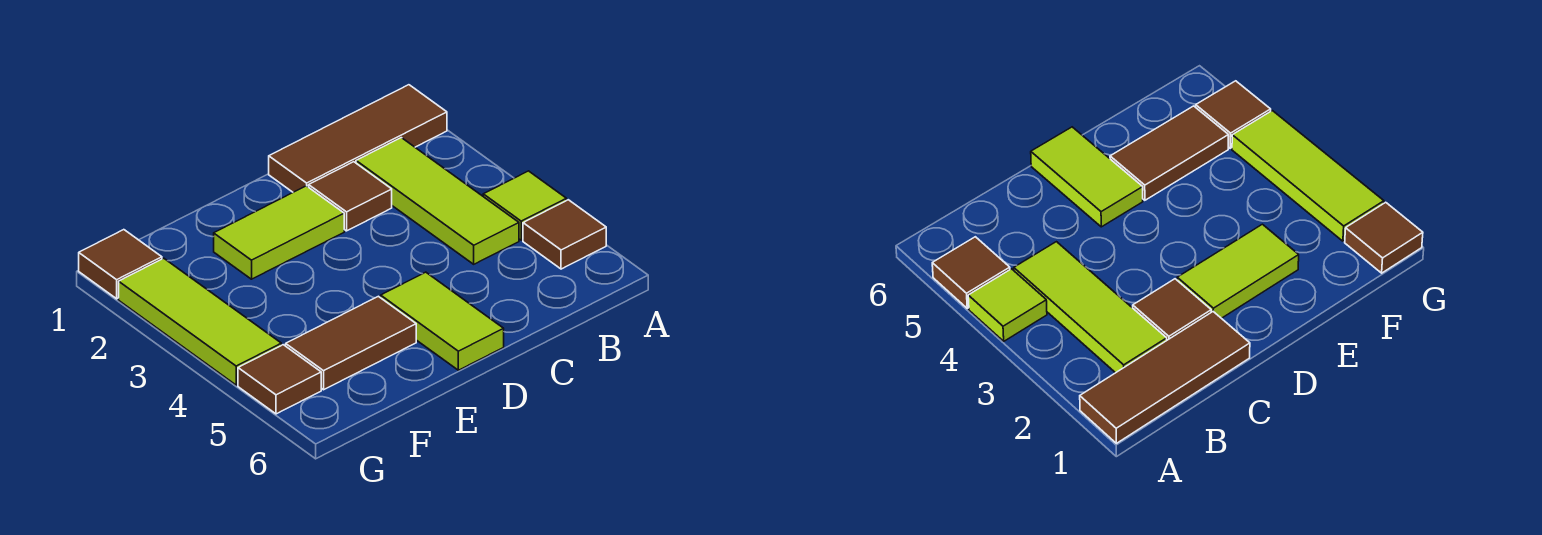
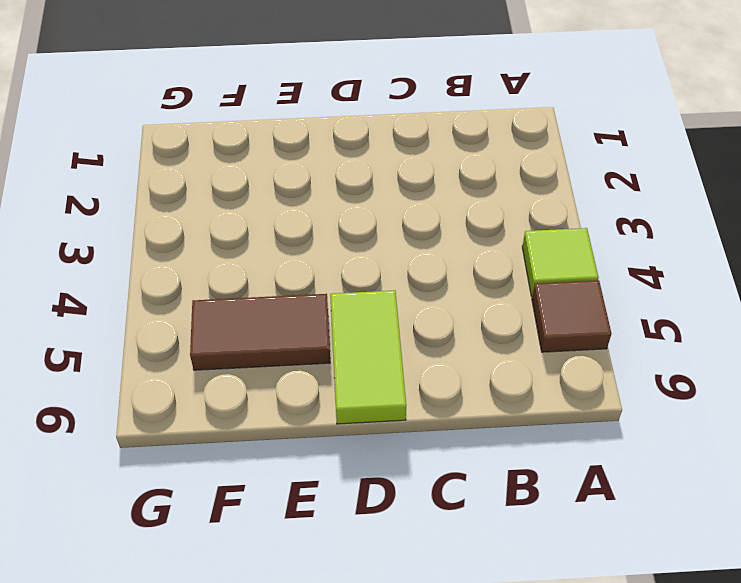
none -> brown tile A1:C1 level 1
none -> lime tile B2:B4 level 1

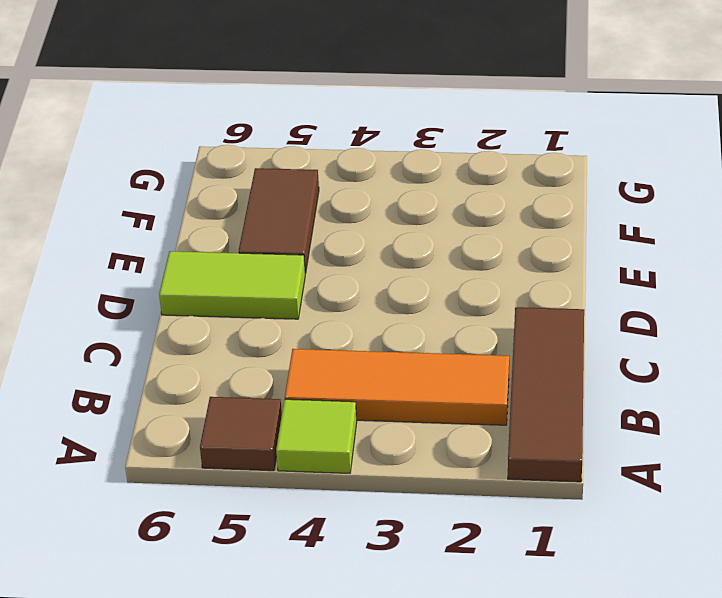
orange tile B2:B4 level 1 -> lime tile B2:B4 level 1
none -> brown tile C2 level 1
none -> lime tile D2:E2 level 1

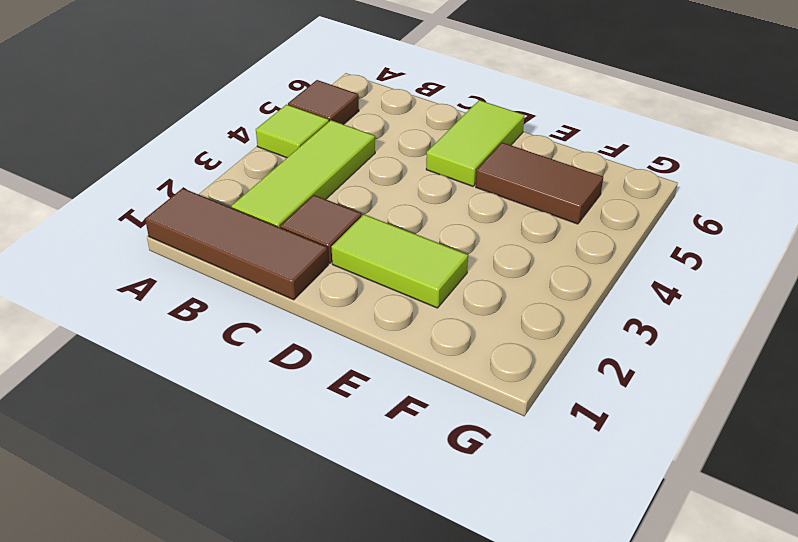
none -> brown tile G1 level 1
none -> lime tile G2:G4 level 1

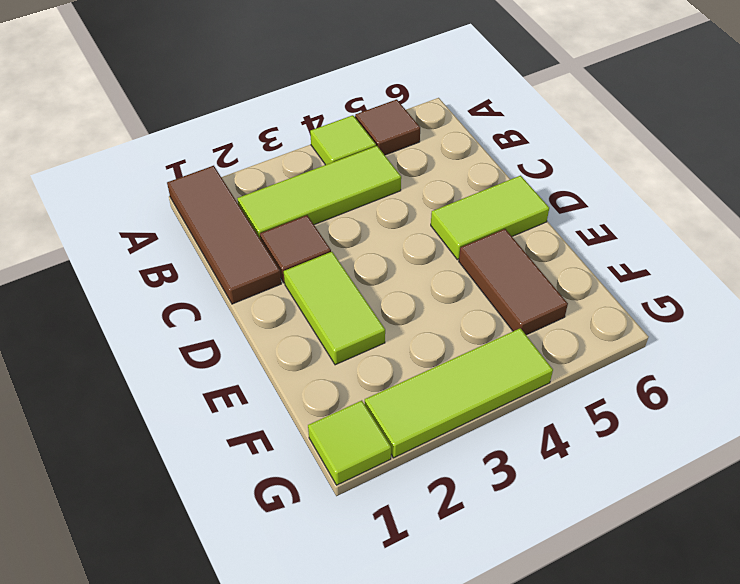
lime tile G1 level 1 -> brown tile G1 level 1
none -> brown tile G5 level 1

